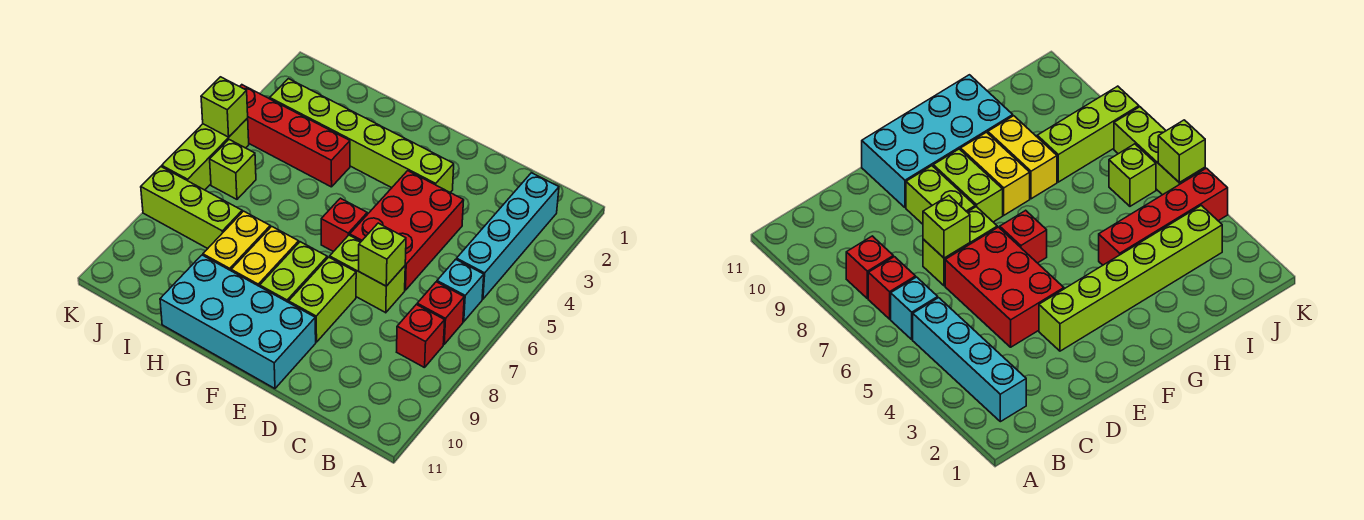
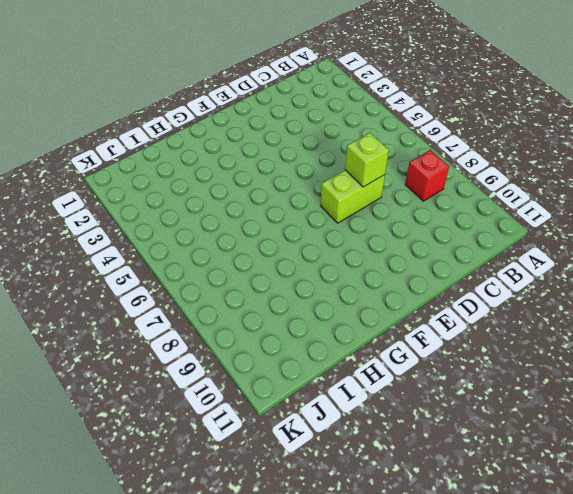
none -> cyan brick B2:B5 level 1
none -> cyan brick B6 level 1
none -> red brick B7 level 1

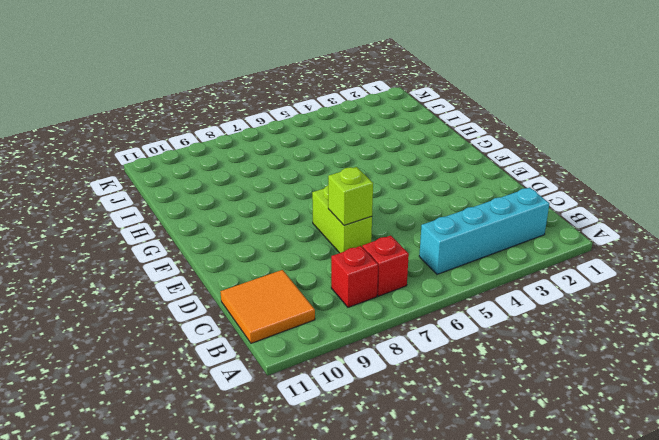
orange tile B10:C11 level 1 -> none
none -> cyan brick B6 level 1
none -> red brick D4:E6 level 1
none -> lime brick E3:J3 level 1

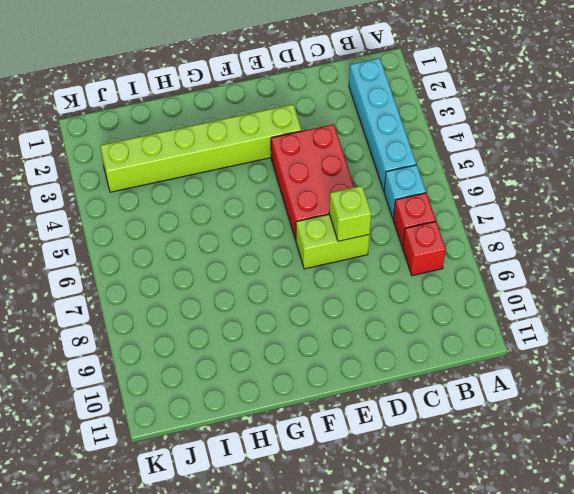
none -> lime brick E8:E9 level 1
none -> cyan brick E10:H11 level 1
none -> red brick F6 level 1

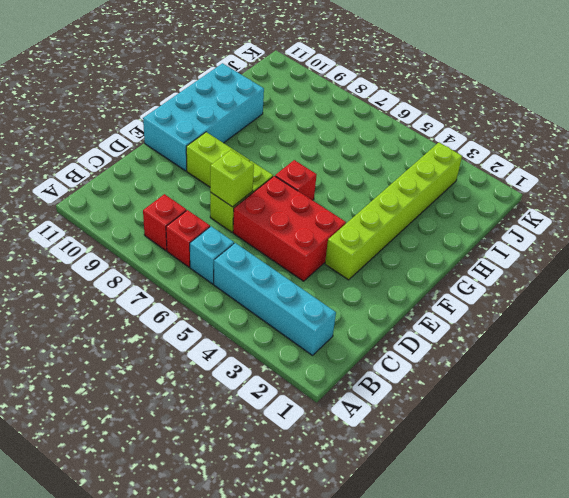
none -> lime brick F8:F9 level 1
none -> yellow brick G8:G9 level 1
none -> red brick H4:K4 level 1

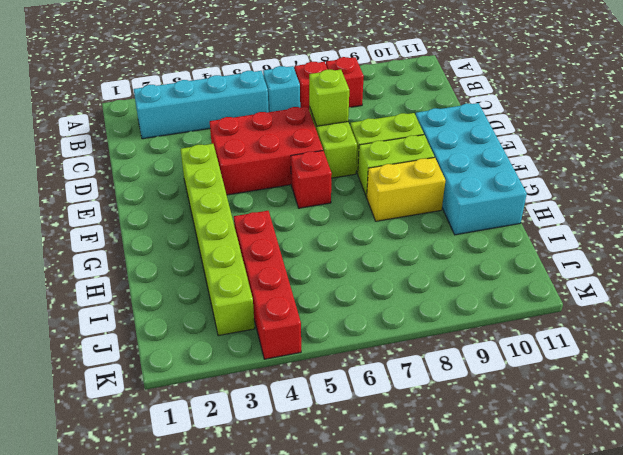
none -> yellow brick H8:H9 level 1
none -> lime brick I8:K8 level 1
none -> lime brick J6 level 1

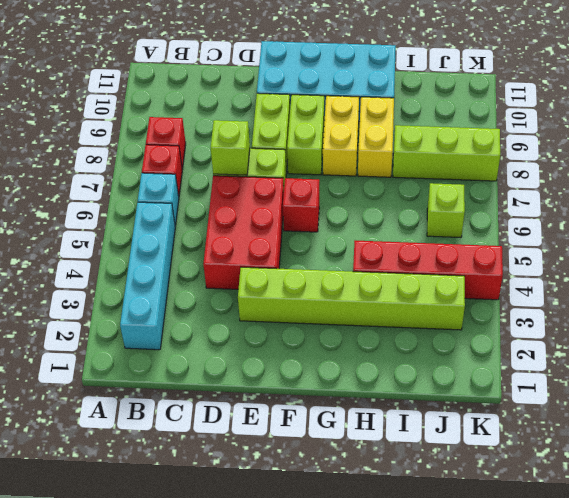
none -> lime brick K5:K7 level 1
none -> lime brick K5 level 2

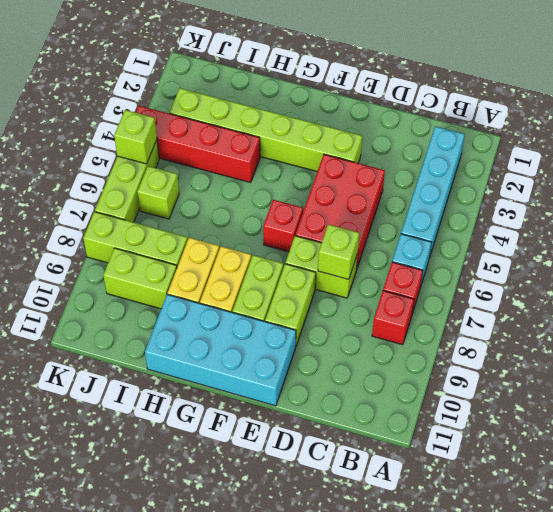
lime brick I9:J9 level 1 -> none

